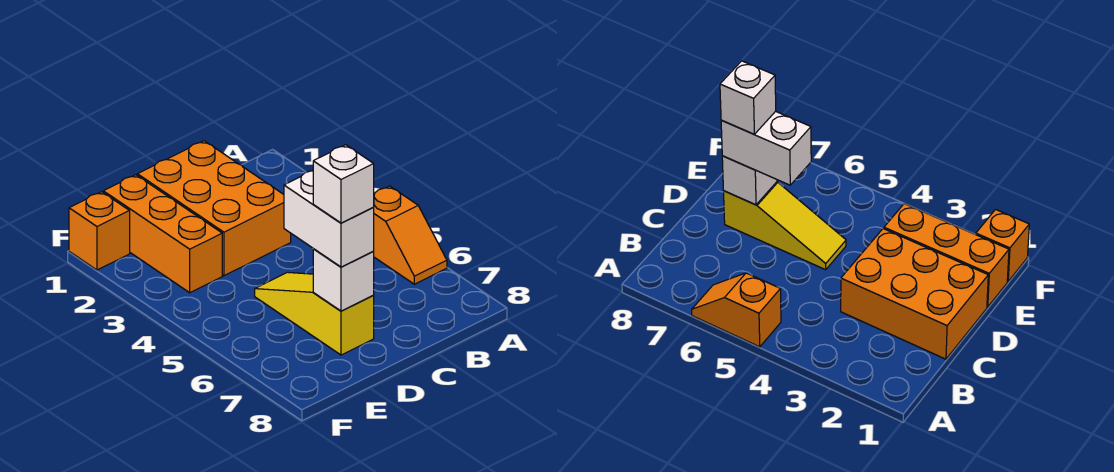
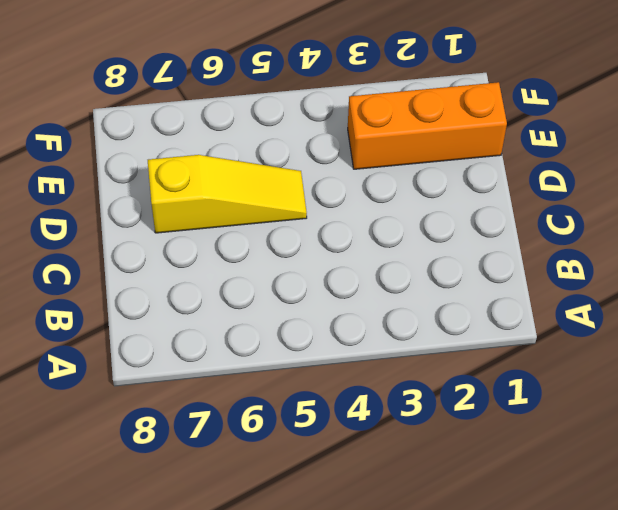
none -> orange slope A5:A6 level 1 top 5
none -> orange brick C1:D3 level 1

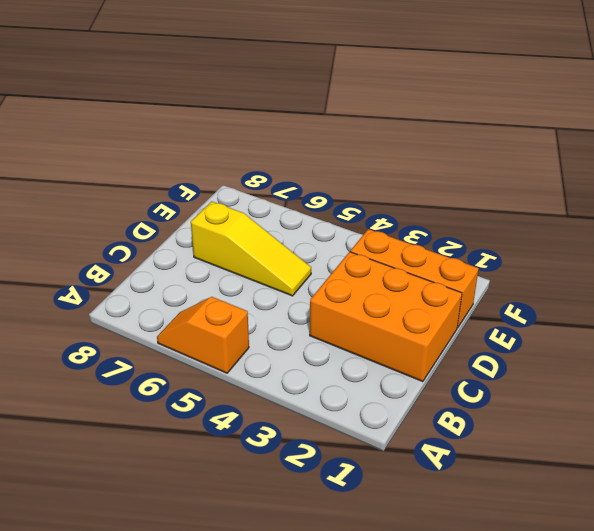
none -> orange brick F1 level 1
none -> white brick D7 level 2

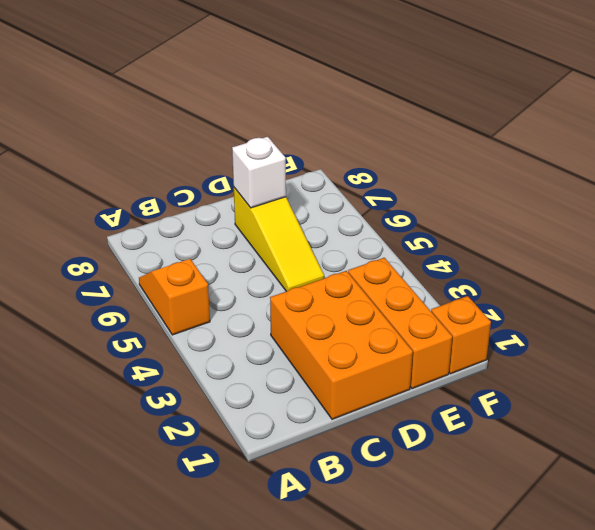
none -> white brick D6:D7 level 3
none -> white brick D7 level 4

